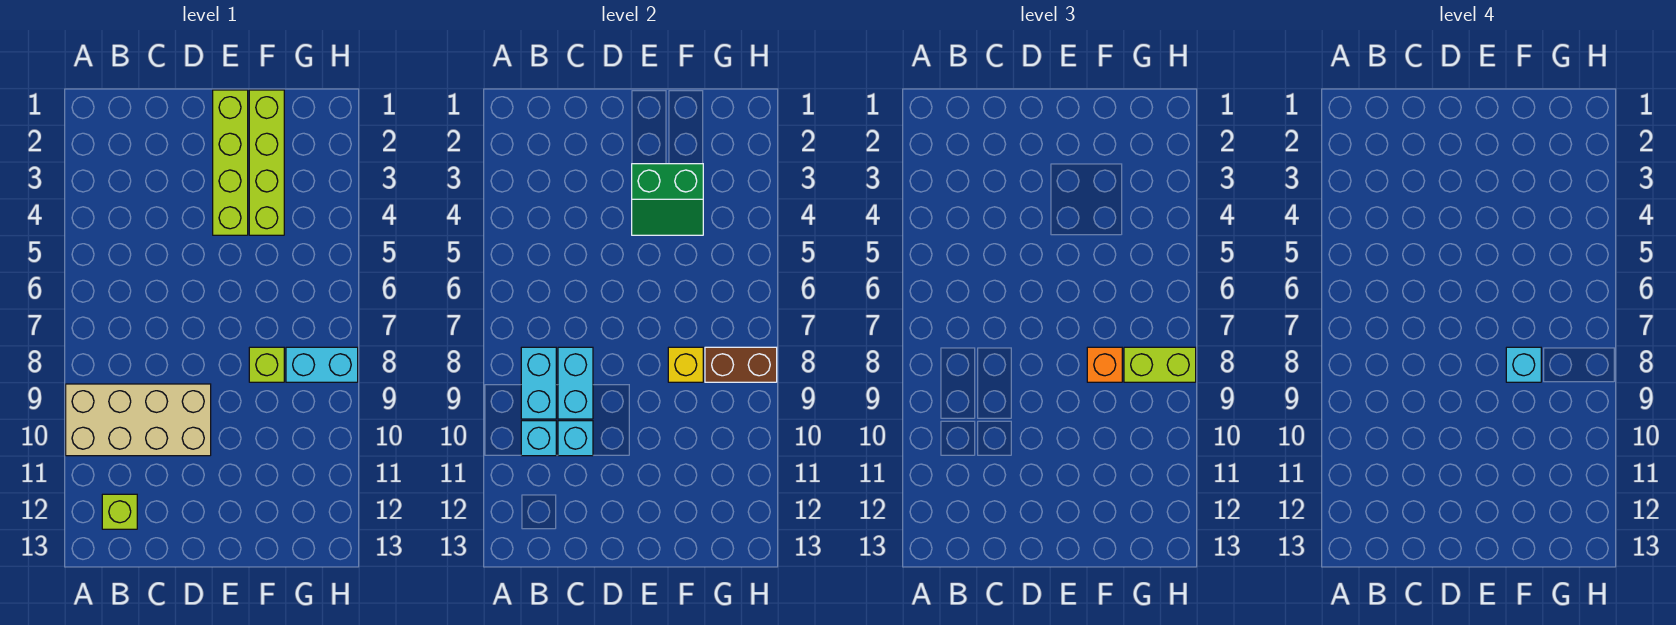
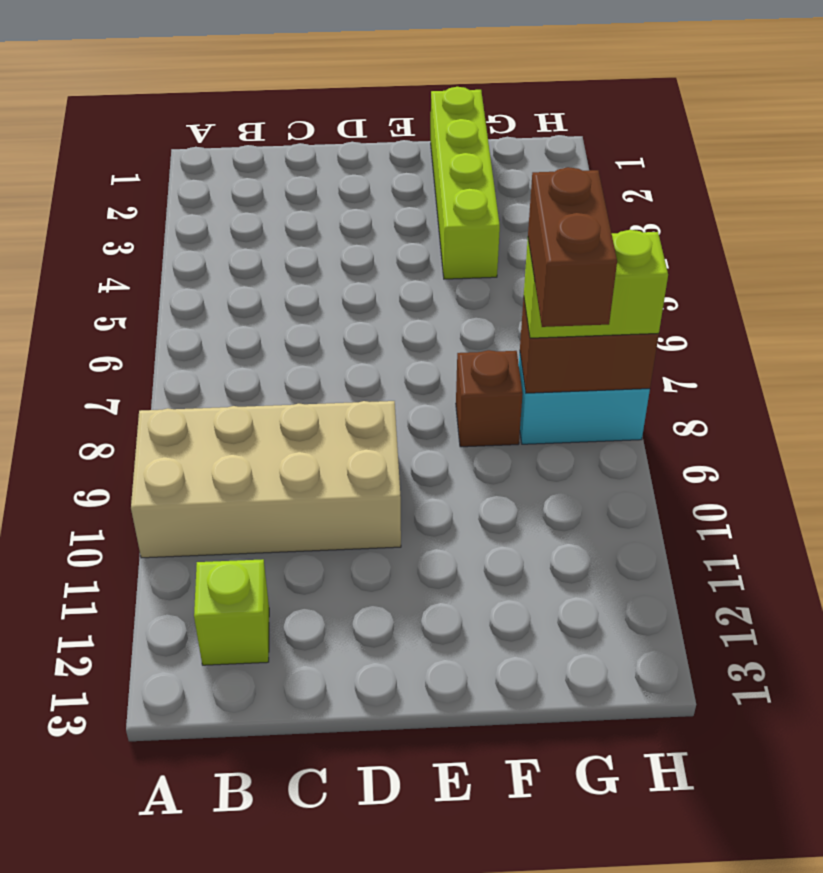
brown brick F8 level 1 -> lime brick F8 level 1
brown brick G8:G9 level 4 -> none
none -> lime brick E1:E4 level 1
none -> cyan brick B8:B9 level 2
none -> cyan brick B10 level 2

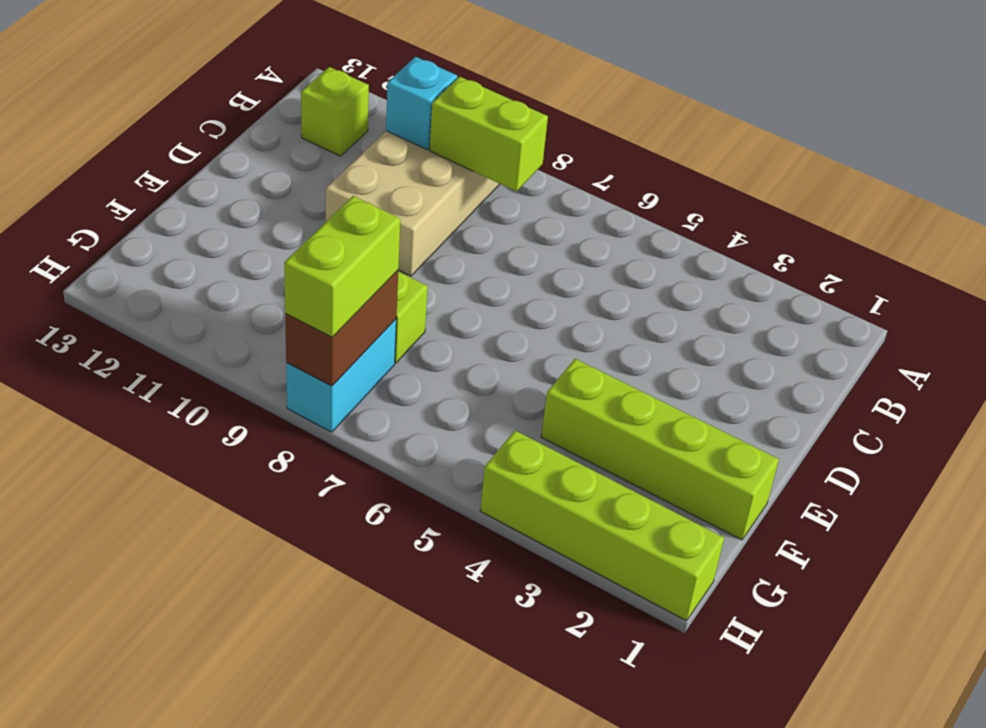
lime brick B8:B9 level 2 -> cyan brick B8:B9 level 2
lime brick H1:H4 level 1 -> lime brick E1:E4 level 1
none -> cyan brick C8:C9 level 2
none -> cyan brick C10 level 2
none -> green slope E3:F4 level 2 top 3

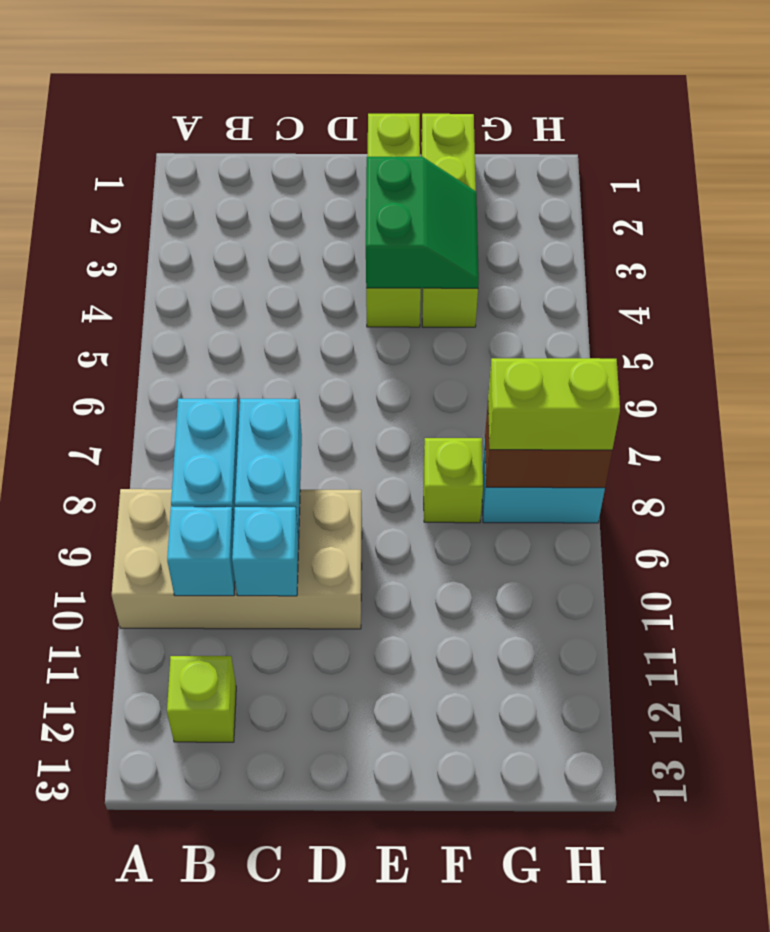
green slope E3:F4 level 2 top E -> green slope E3:F4 level 2 top 3
none -> yellow brick F8 level 2
none -> orange brick F8 level 3
none -> cyan brick F8 level 4

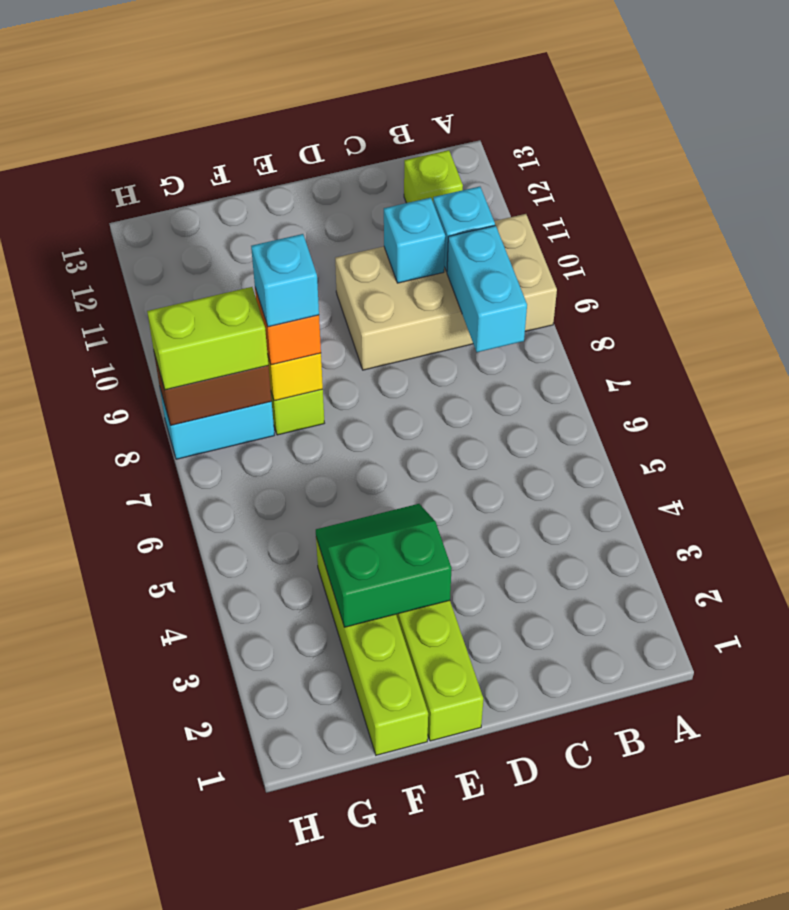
none -> cyan brick C8:C9 level 2

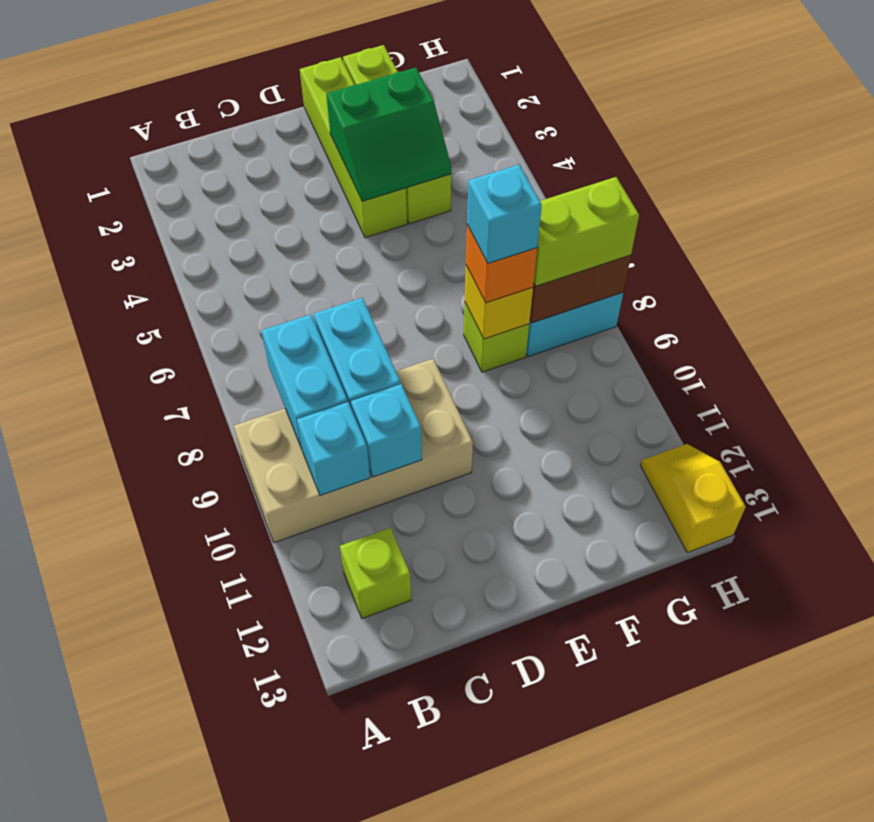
yellow slope H12:H13 level 1 top 13 -> none

